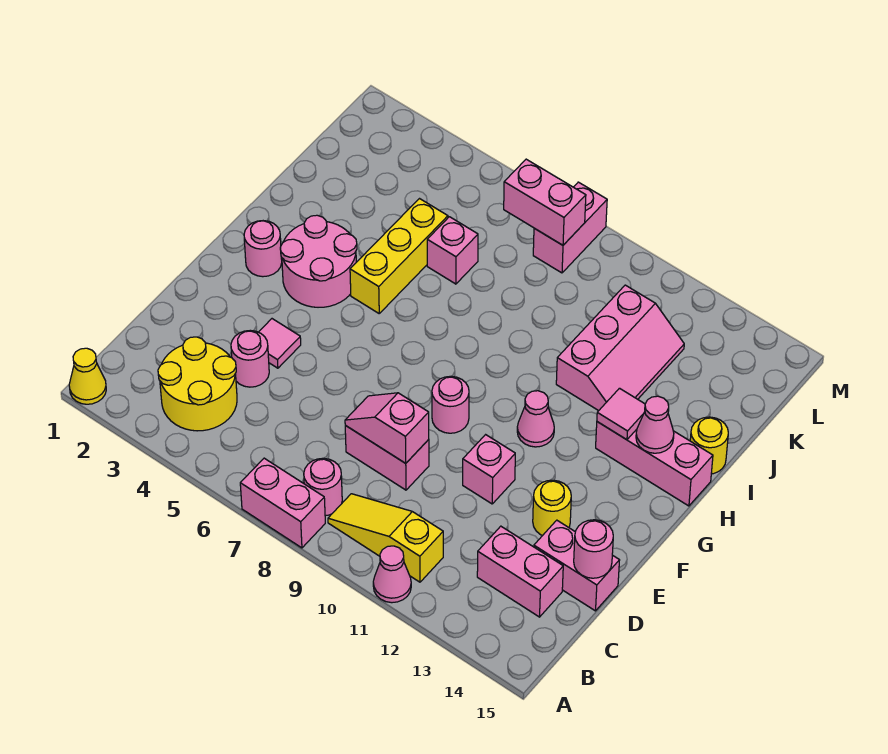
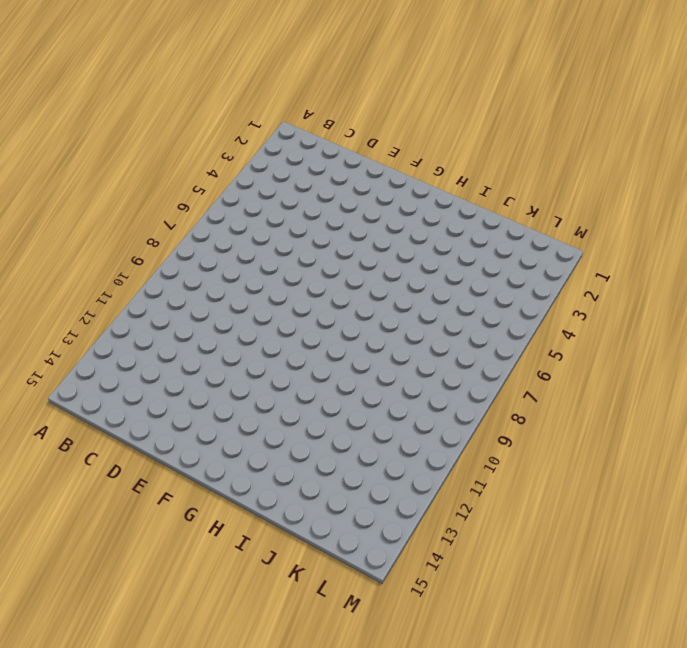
none -> yellow cone A1 level 1
none -> pink brick A7:A8 level 1
none -> pink cone A11 level 1

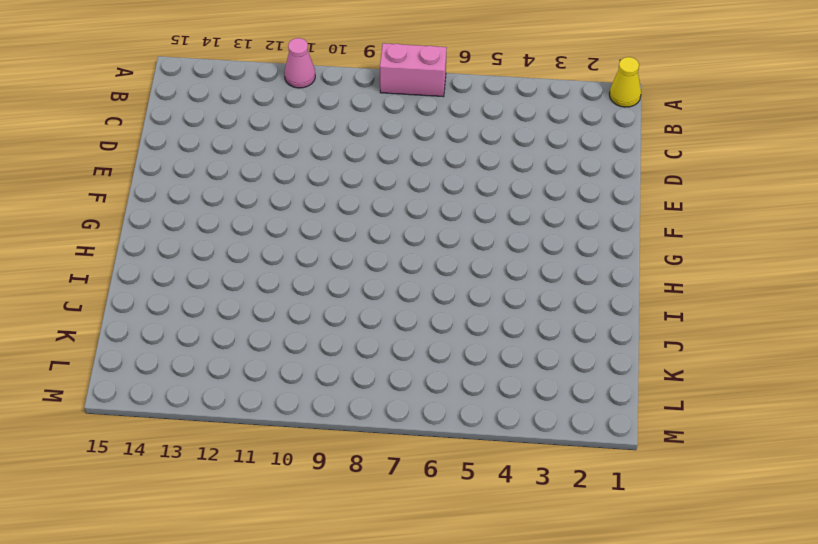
none -> yellow round brick B3:C4 level 1
none -> pink round brick B8 level 1
none -> yellow slope B9:B11 level 1 top 11

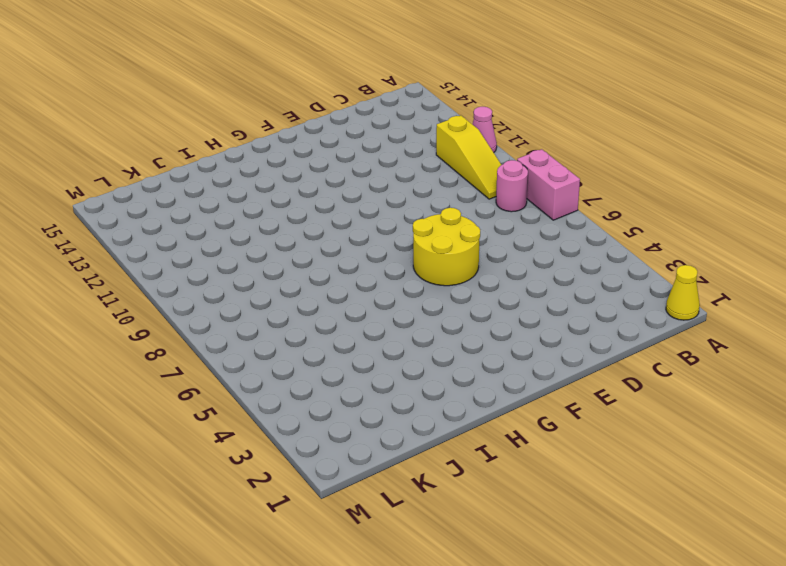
yellow round brick E6:F7 level 1 -> yellow round brick B3:C4 level 1
none -> pink brick C13:C14 level 1
none -> pink round brick D4 level 1
none -> pink brick D8:D9 level 1

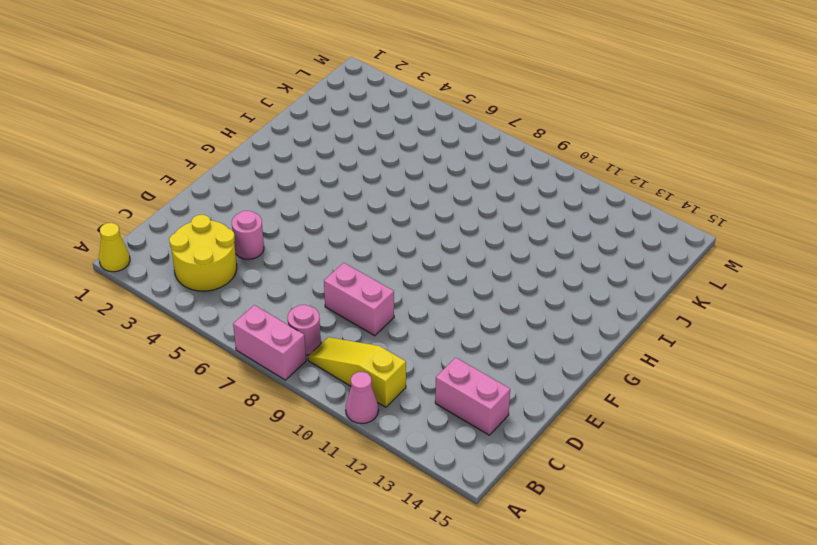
none -> pink brick D14:D15 level 1
none -> pink tile E4 level 1
none -> pink brick E11 level 1

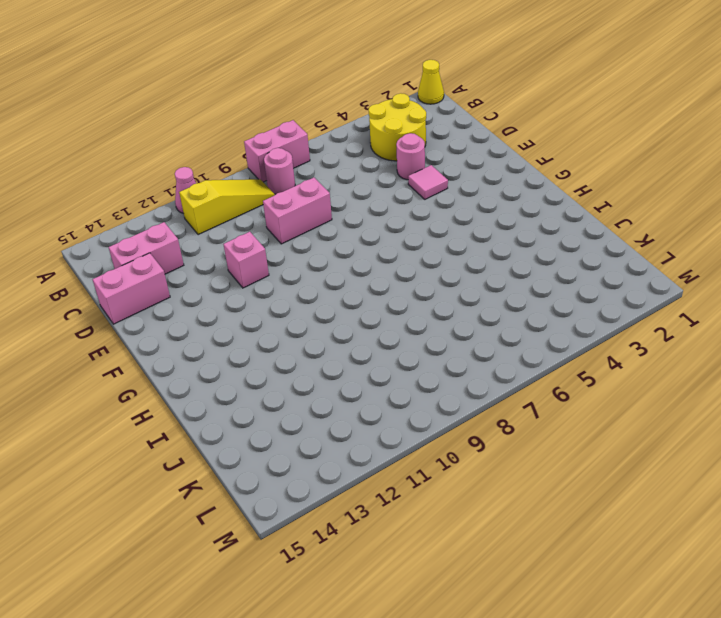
none -> yellow round brick E13 level 1
none -> pink round brick F9 level 1
none -> pink round brick G2 level 1

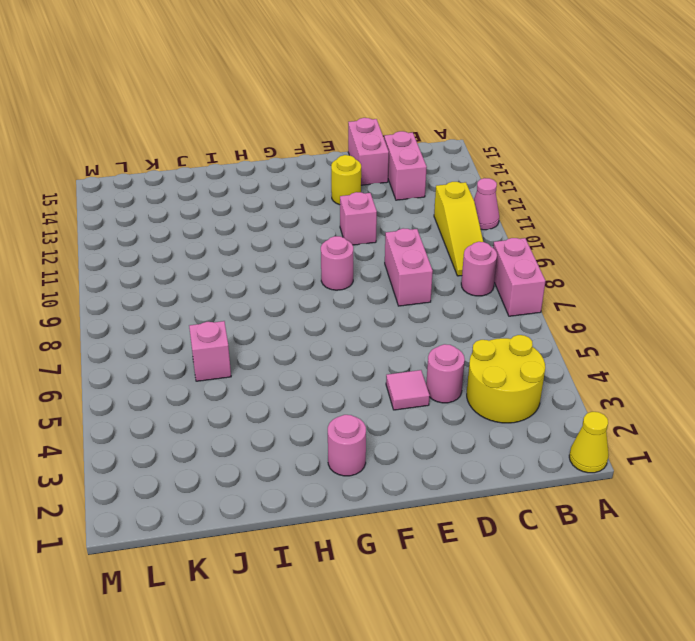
none -> pink round brick G3:H4 level 1
none -> pink cone G11 level 1
none -> yellow brick H5:J5 level 1

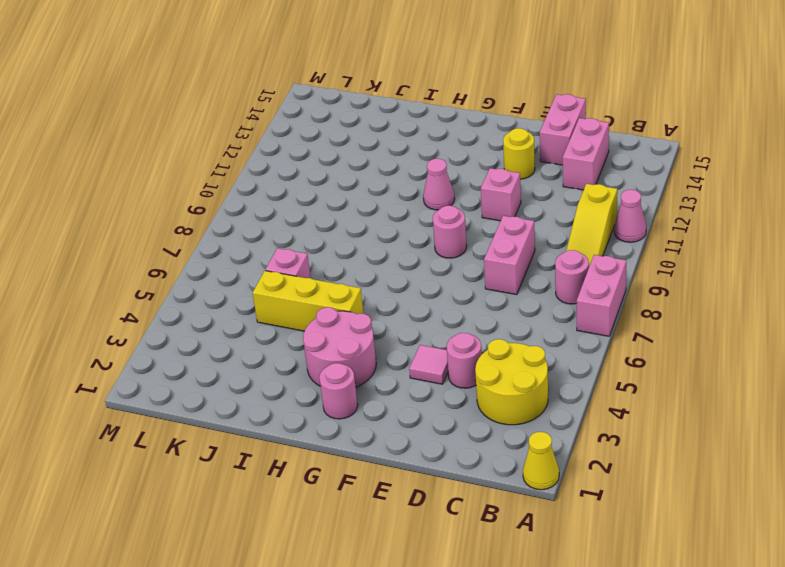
none -> pink brick H13:H15 level 1
none -> pink slope I11:K12 level 1 top 11
none -> yellow round brick I15 level 1

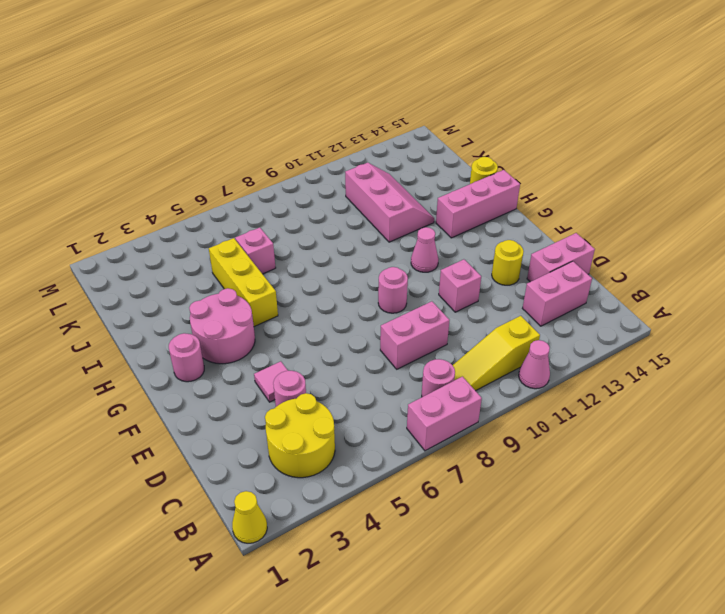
none -> pink brick L8:M8 level 1
none -> pink slope D8:D9 level 2 top 9
none -> pink round brick D15 level 2

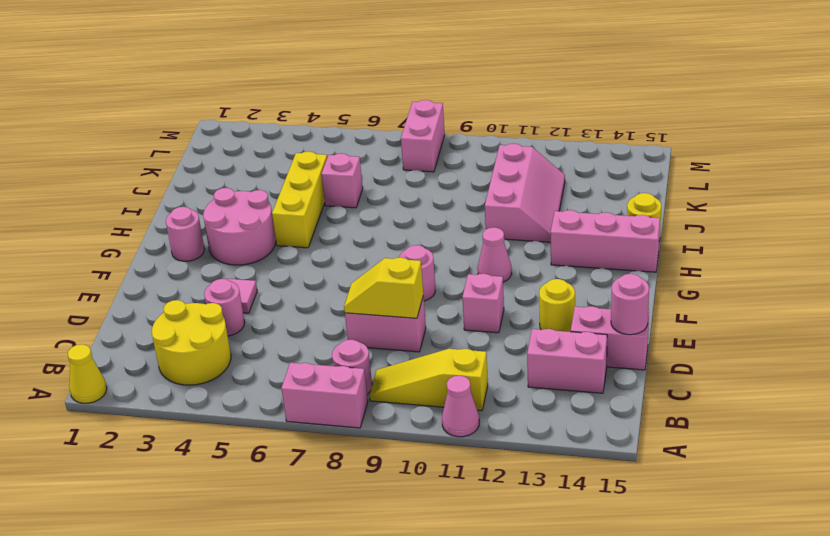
yellow slope D8:D9 level 2 top 9 -> pink slope D8:D9 level 2 top 9
none -> pink tile H13 level 2
none -> pink cone H14 level 2
none -> pink brick L7:L8 level 2

